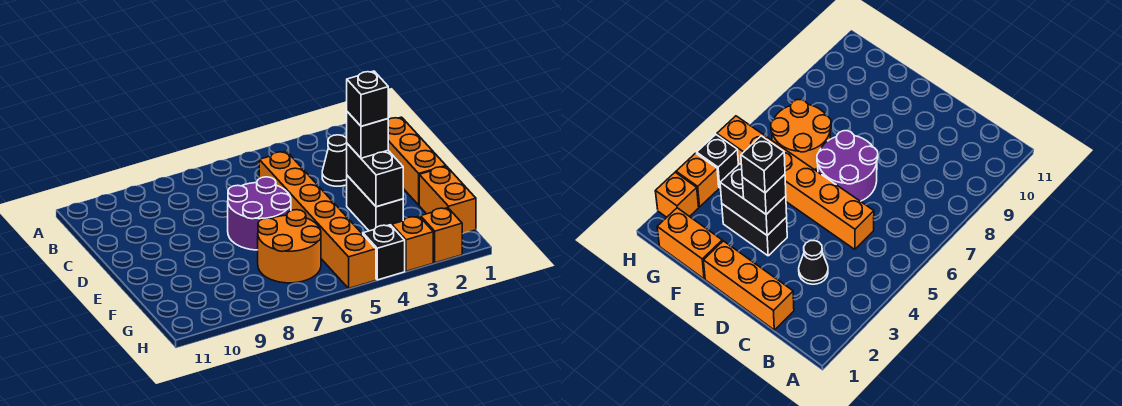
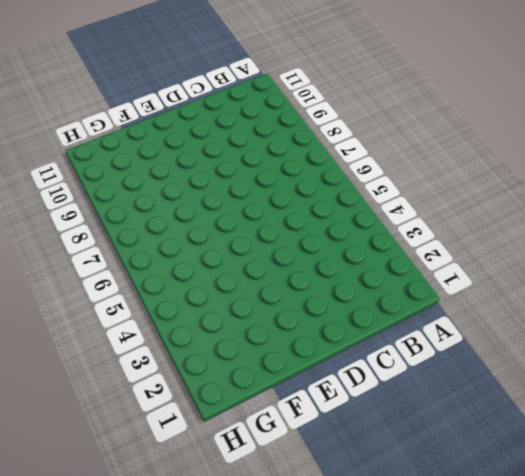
none -> orange brick C1:E1 level 1
none -> black cone C3 level 1
none -> orange brick C5:H5 level 1

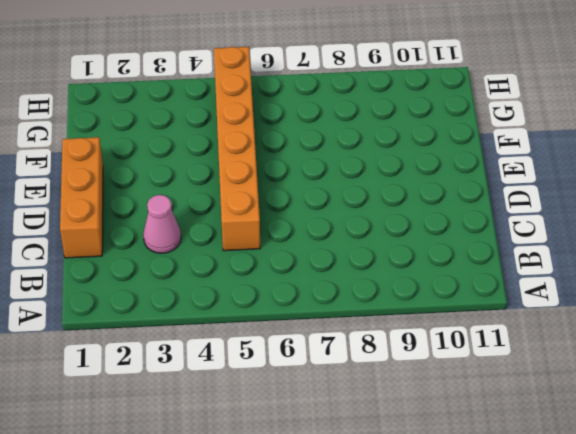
pink cone C3 level 1 -> black cone C3 level 1
none -> purple round brick D6:E7 level 1
none -> black brick E3:F3 level 1
none -> orange brick F1:G1 level 1

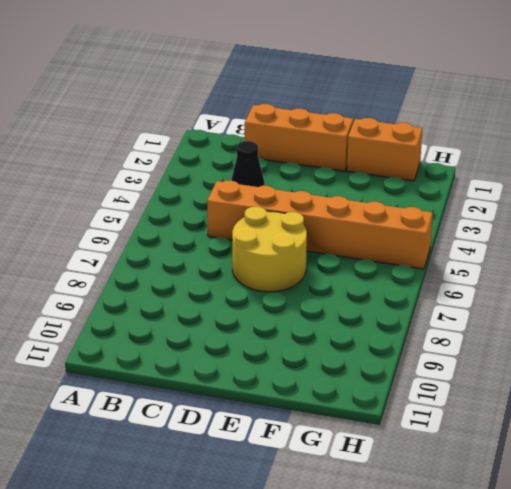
yellow round brick D6:E7 level 1 -> purple round brick D6:E7 level 1
none -> black brick E3:F3 level 1
none -> orange round brick F6:G7 level 1
none -> orange brick H2 level 1

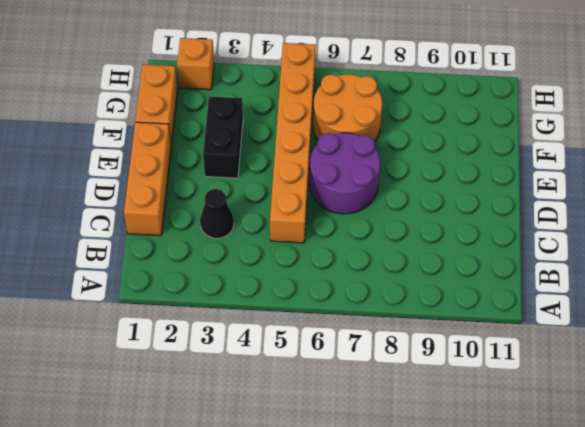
none -> orange brick H3 level 1
none -> black brick H4 level 1
none -> black brick E3:F3 level 2

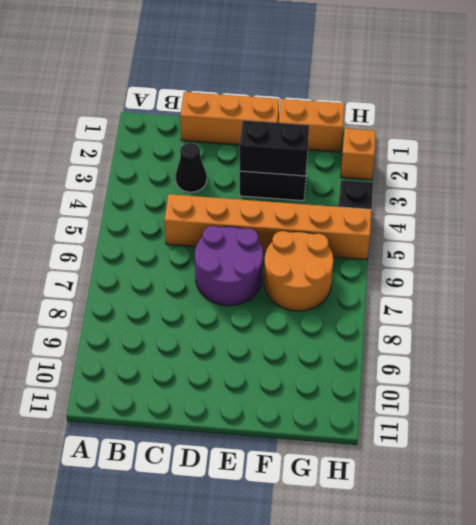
none -> orange brick H3 level 1
none -> black brick E3 level 3
none -> black brick E3 level 4

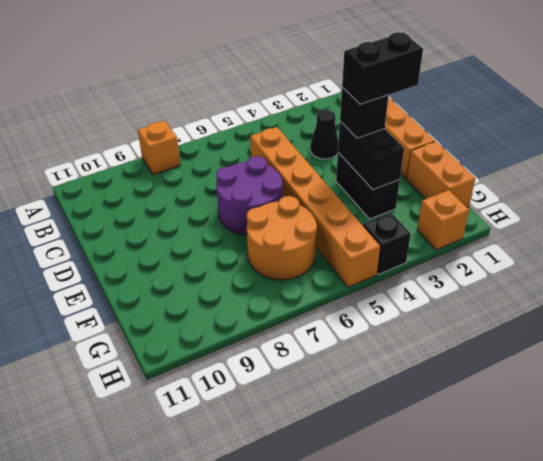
orange brick A8 level 1 -> orange brick H3 level 1
black brick E2:E3 level 4 -> black brick E3 level 4

